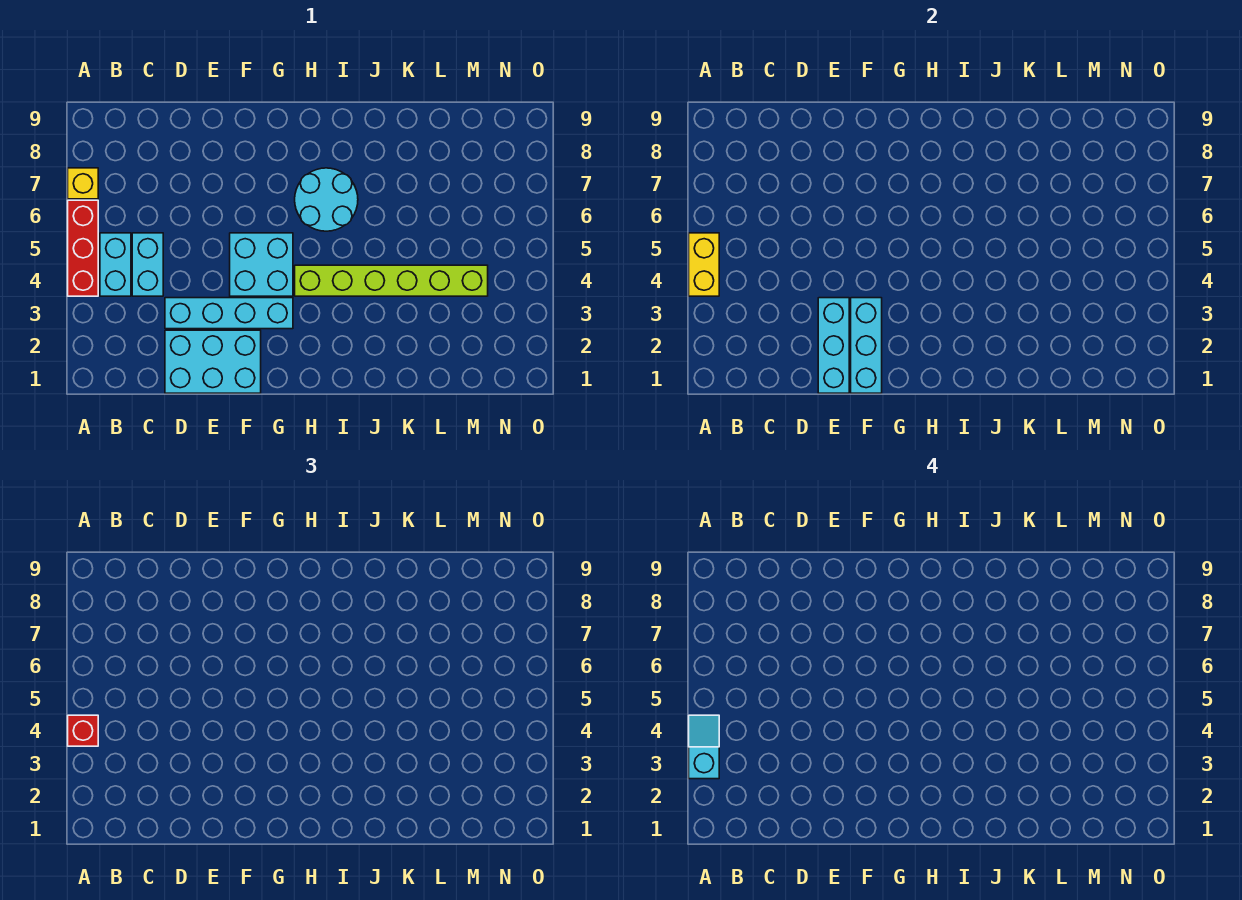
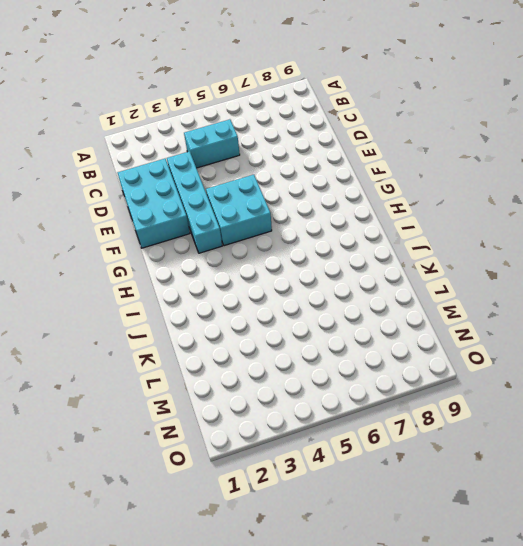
none -> red brick A4:A6 level 1
none -> yellow brick A7 level 1
none -> cyan brick B4:B5 level 1

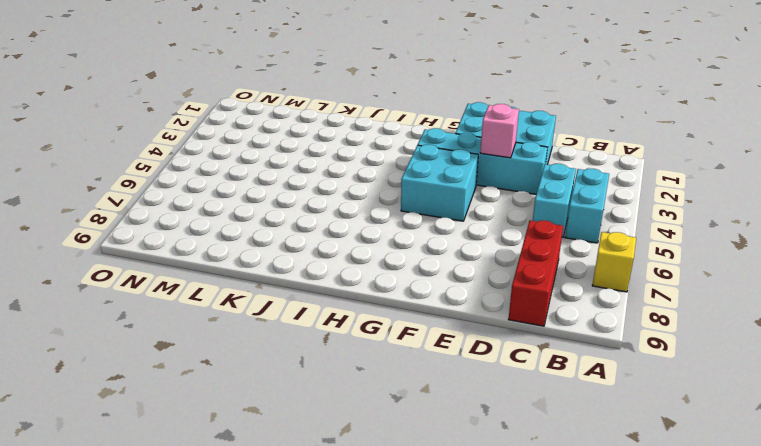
red brick C7:C9 level 1 -> red brick A4:A6 level 1
pink brick E3 level 2 -> cyan brick E1:E3 level 2
none -> lime brick H4:M4 level 1
none -> cyan round brick H6:I7 level 1
none -> yellow brick A4:A5 level 2

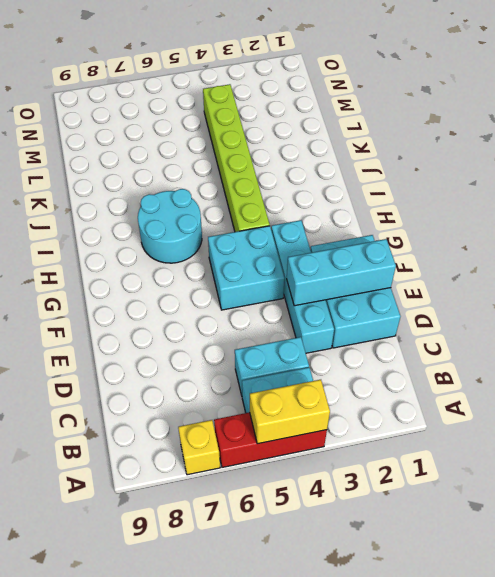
none -> cyan brick F1:F3 level 2
none -> red brick A4 level 3
none -> cyan slope A3:A4 level 4 top 3

